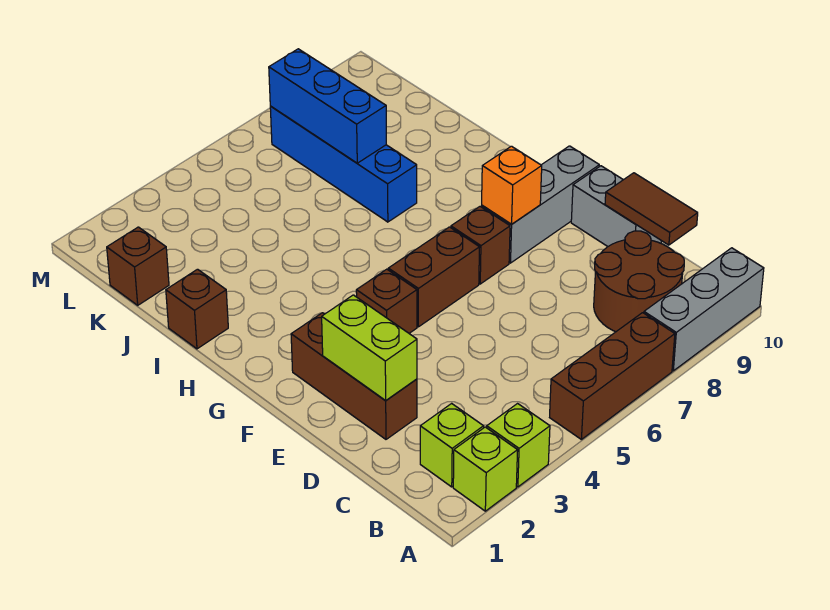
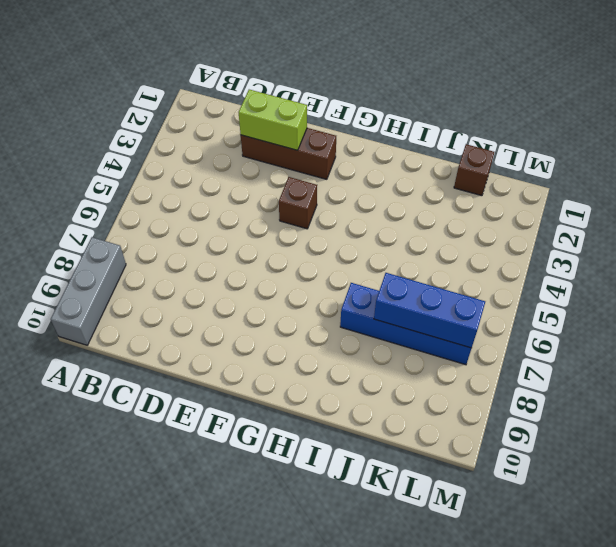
none -> lime brick A2 level 1
none -> lime brick A3 level 1
none -> brown brick A5:A7 level 1

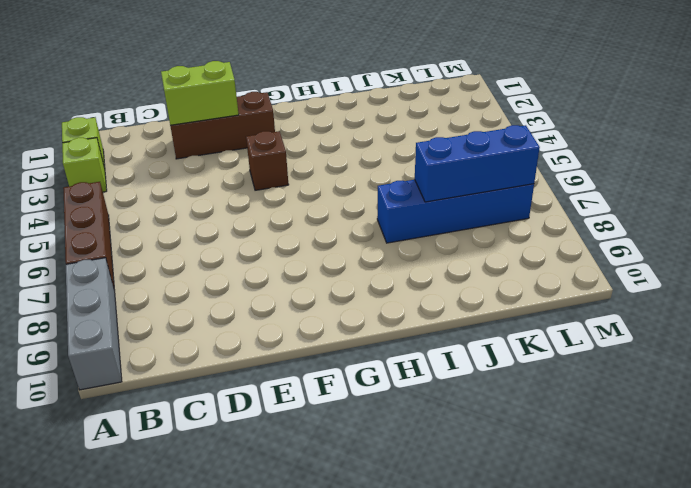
none -> lime brick B2 level 1
none -> brown round brick B8:C9 level 1
none -> grey brick D10:E10 level 1

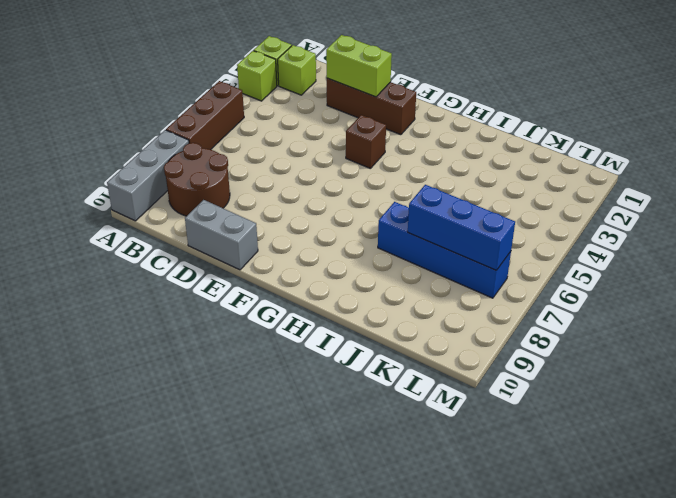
none -> brown brick F5:F6 level 1
none -> brown brick F7 level 1
none -> grey brick F8:F10 level 1

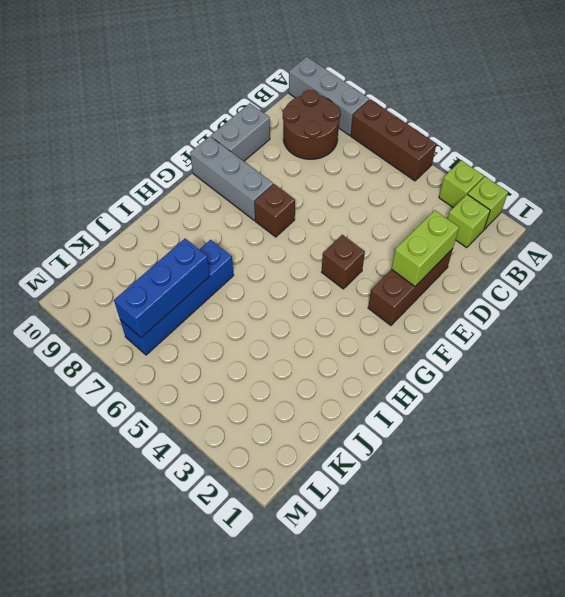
none -> brown brick F5:F6 level 1
none -> brown brick I1 level 1
none -> brown brick K1 level 1

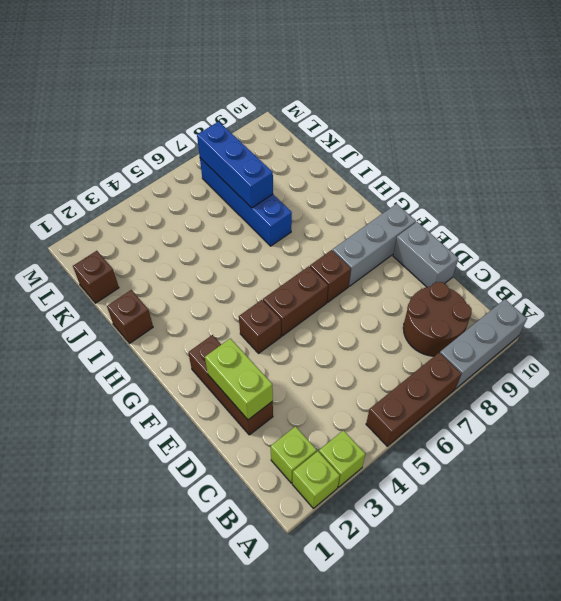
none -> brown tile C10:D10 level 2
none -> orange brick F8 level 2

